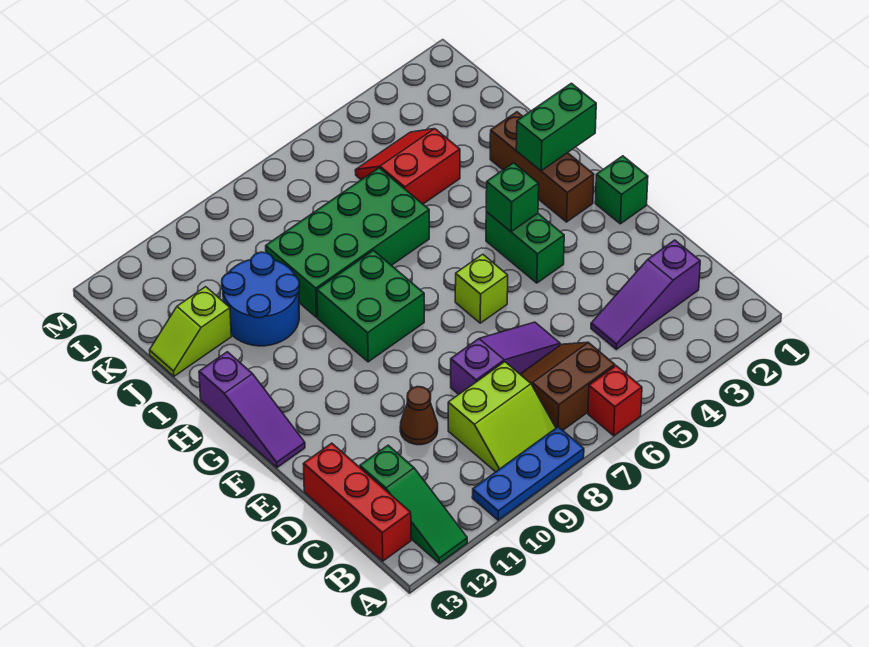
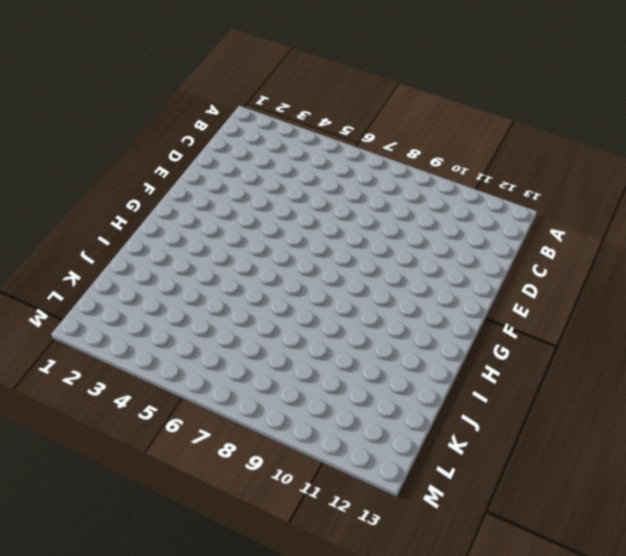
none -> red brick A6 level 1
none -> blue plate A8:A10 level 1
none -> green slope A12:C12 level 1 top C

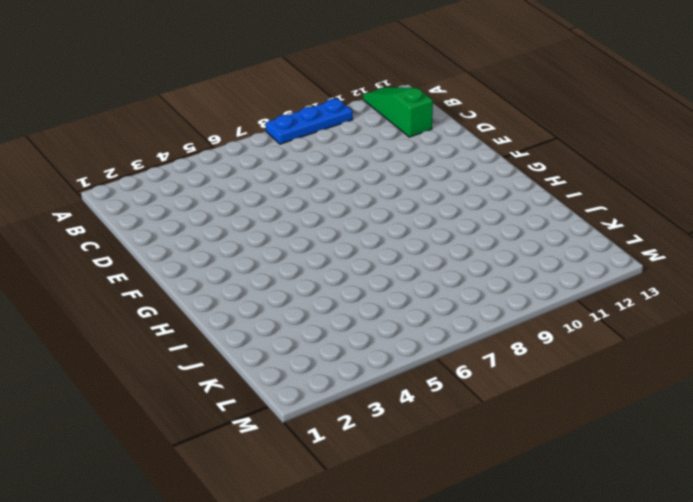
none -> red brick A6 level 1
none -> brown slope B6:C7 level 1 top B
none -> lime slope B8:C9 level 1 top C

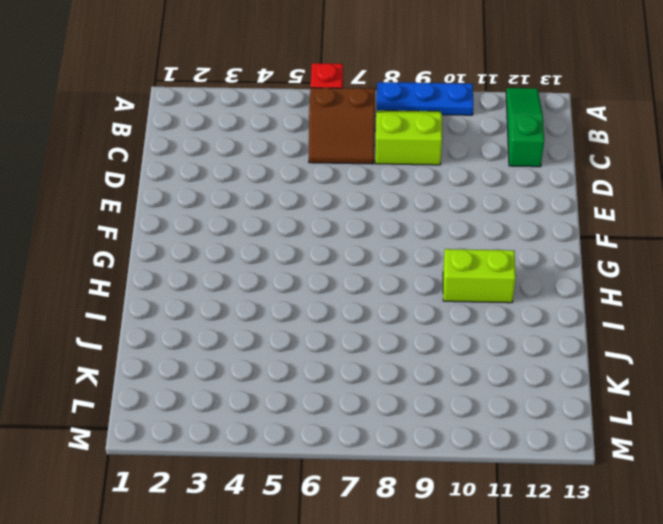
lime brick H10:H11 level 1 -> none
none -> red brick B13:D13 level 1
none -> purple slope C2:C4 level 1 top 2
none -> purple slope D6:D8 level 1 top 8

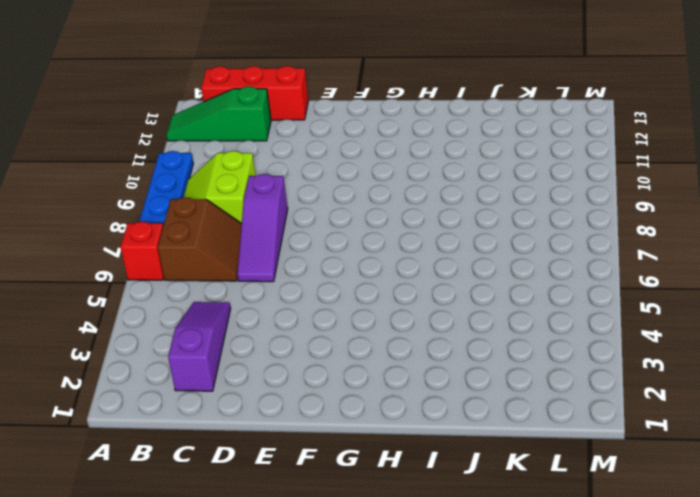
none -> brown cone D10 level 1
none -> green brick F1 level 1
none -> green brick F4:G4 level 1

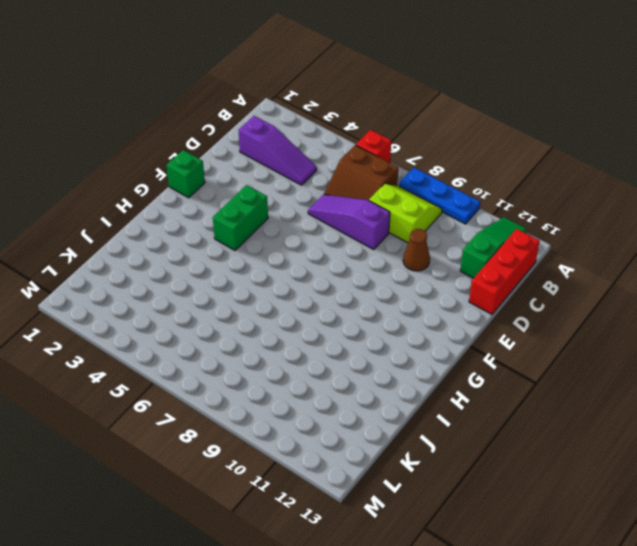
none -> lime brick F6 level 1
none -> purple slope F13:H13 level 1 top H
none -> brown brick G2:I2 level 1

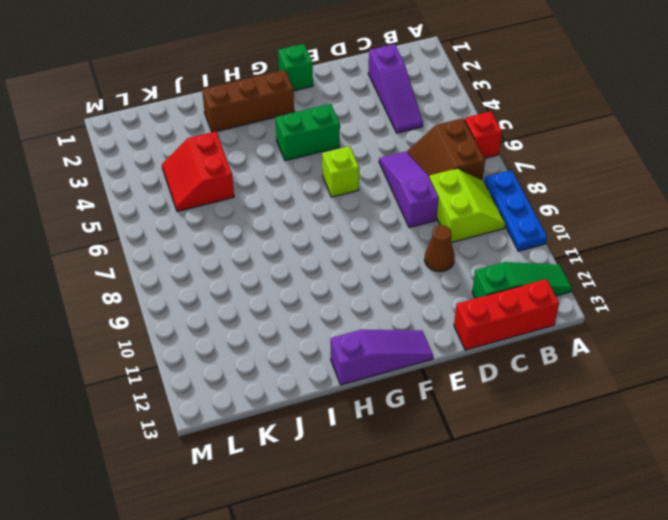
none -> green brick G8:H9 level 1
none -> green brick I6:J9 level 1
none -> blue round brick I10:J11 level 1

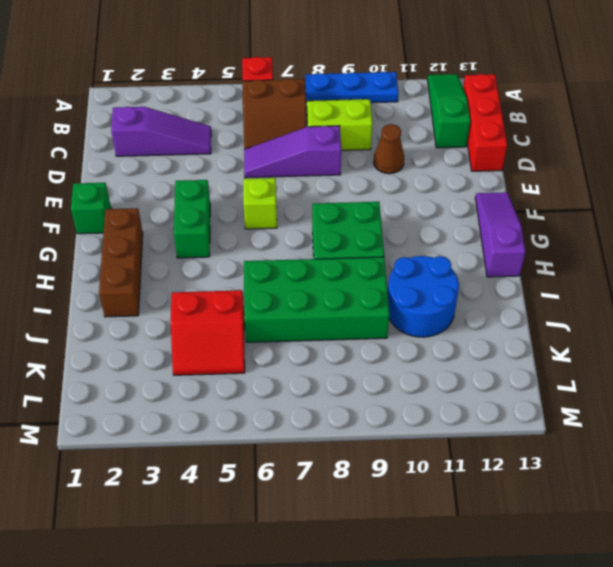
none -> lime slope J12:J13 level 1 top 12
none -> green brick G4 level 2
none -> green brick H1:H2 level 2

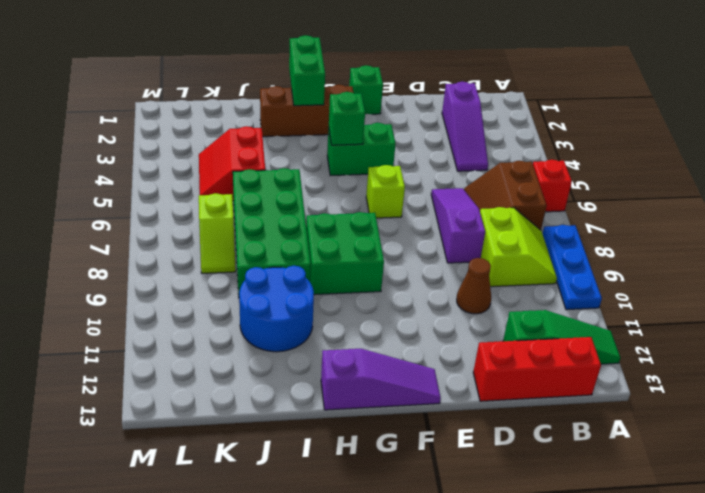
lime slope K7:K8 level 1 top 7 -> lime slope J12:J13 level 1 top 12

